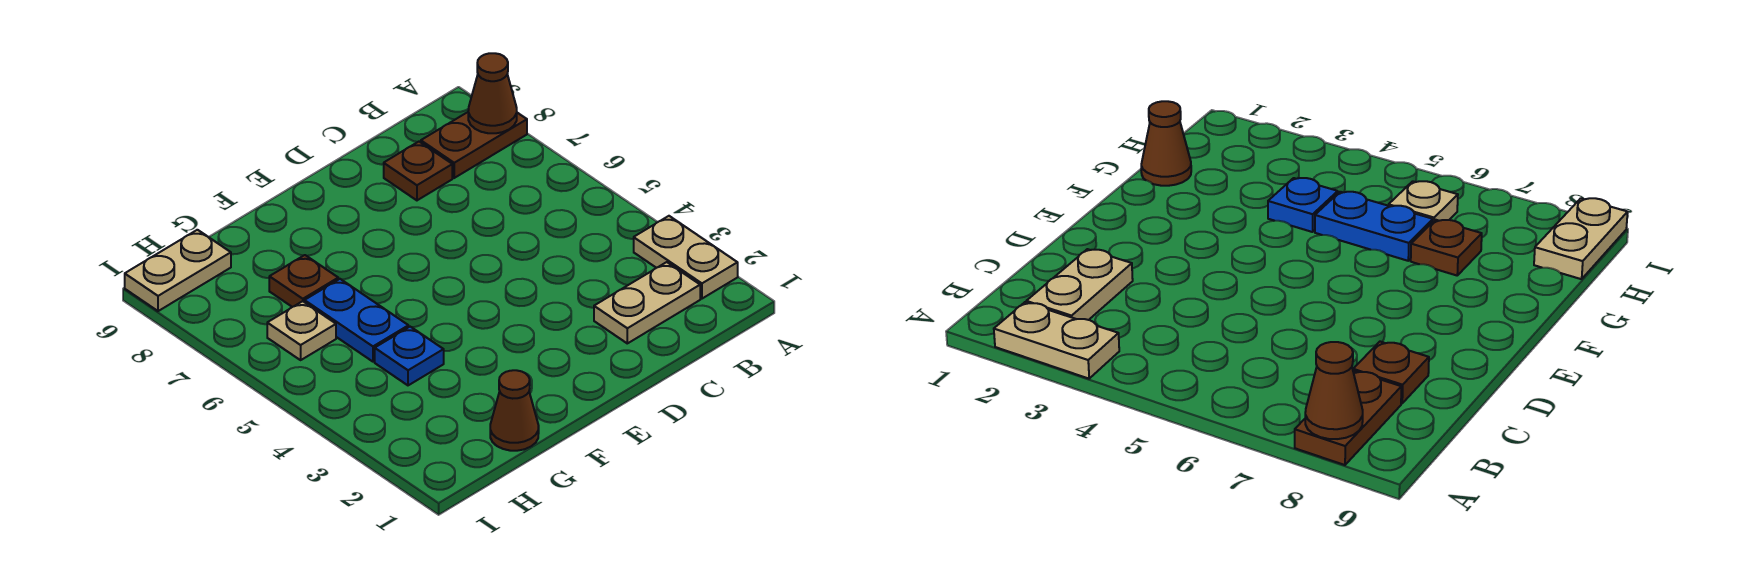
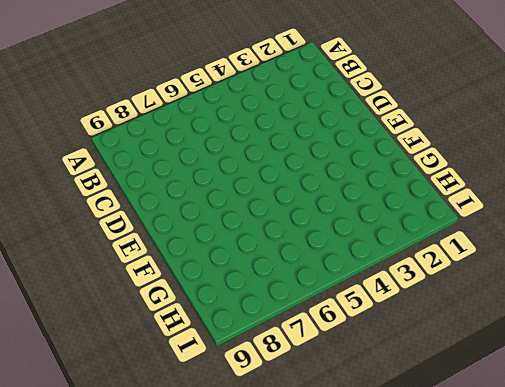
none -> tan plate A2:A3 level 1
none -> brown plate A8:B8 level 1

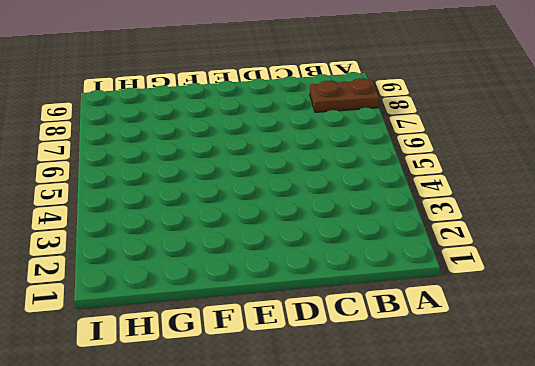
none -> tan plate A2:A3 level 1
none -> tan plate B2:C2 level 1

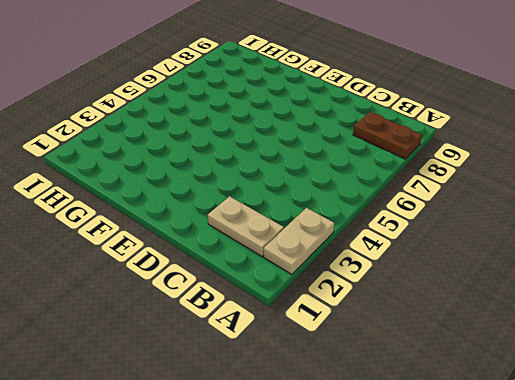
none -> brown plate C8 level 1
none -> brown cone G1 level 1

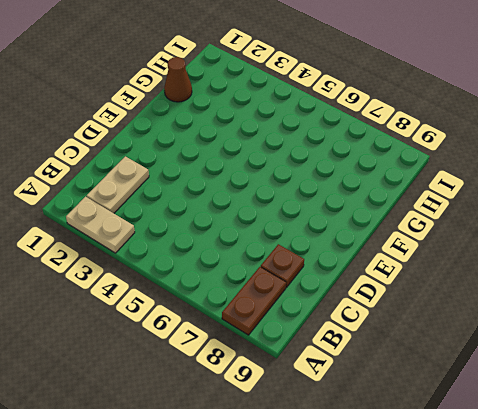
none -> blue plate G4 level 1
none -> blue plate G5:G6 level 1

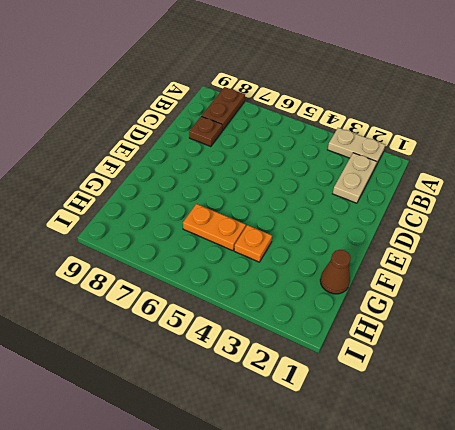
orange plate G4 level 1 -> blue plate G4 level 1
orange plate G5:G6 level 1 -> blue plate G5:G6 level 1
none -> brown plate G7 level 1
none -> tan plate H6 level 1

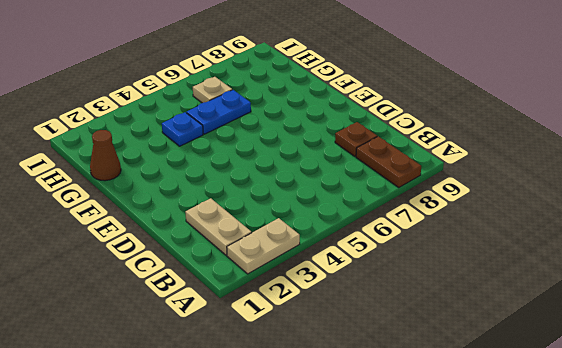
none -> brown plate G7 level 1
none -> tan plate H9:I9 level 1

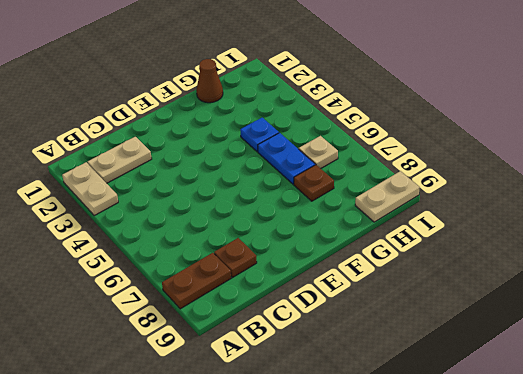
none -> brown cone A8 level 2

